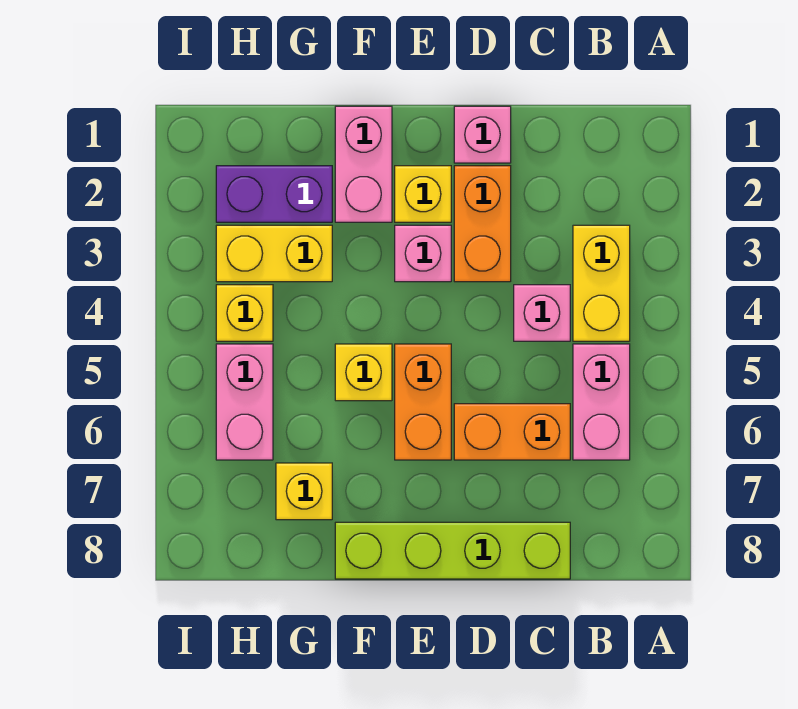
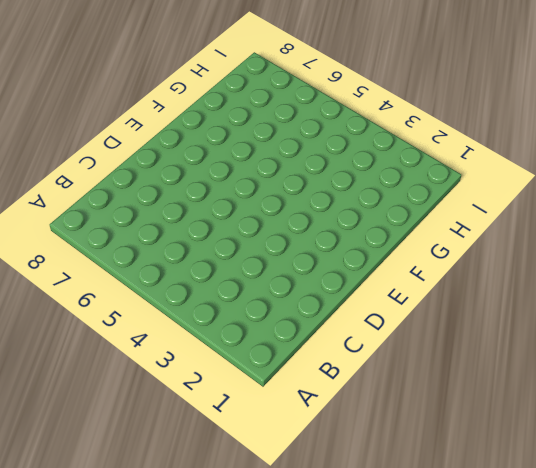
none -> yellow brick B3:B4 level 1
none -> pink brick B5:B6 level 1
none -> pink brick C4 level 1

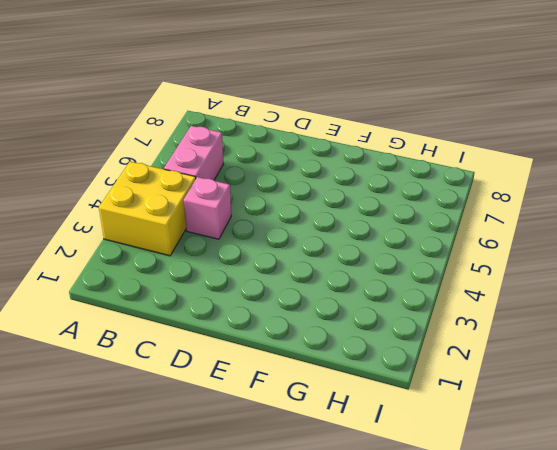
yellow brick A3:B4 level 1 -> yellow brick B3:B4 level 1
none -> orange brick C6:D6 level 1
none -> lime brick C8:F8 level 1
none -> pink brick D1 level 1

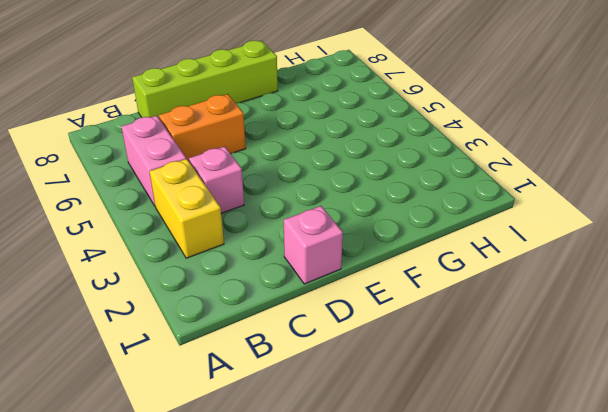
none -> orange brick D2:D3 level 1
none -> yellow brick E2 level 1
none -> pink brick E3 level 1

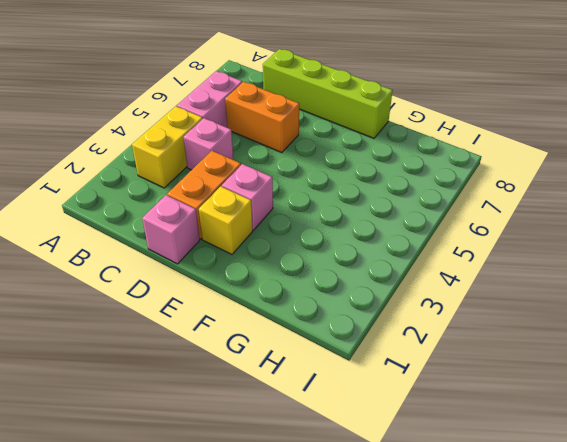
none -> orange brick E5:E6 level 1
none -> pink brick F1:F2 level 1
none -> yellow brick F5 level 1

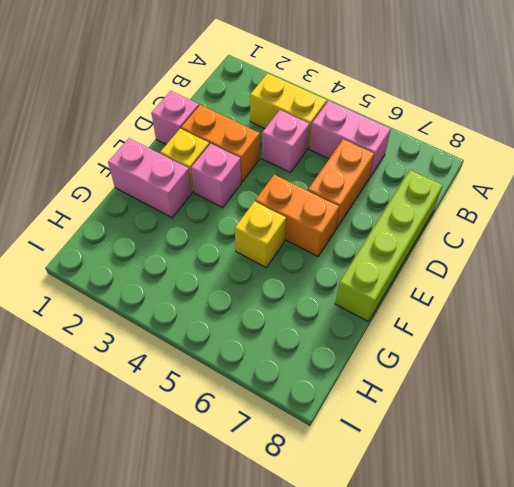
none -> purple brick G2:H2 level 1
none -> yellow brick G3:H3 level 1
none -> yellow brick G7 level 1

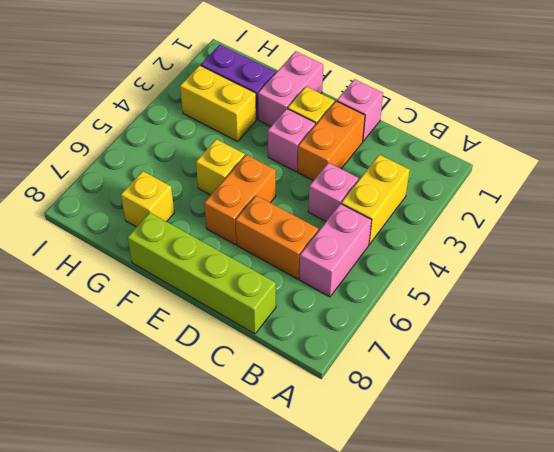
none -> yellow brick H4 level 1
none -> pink brick H5:H6 level 1

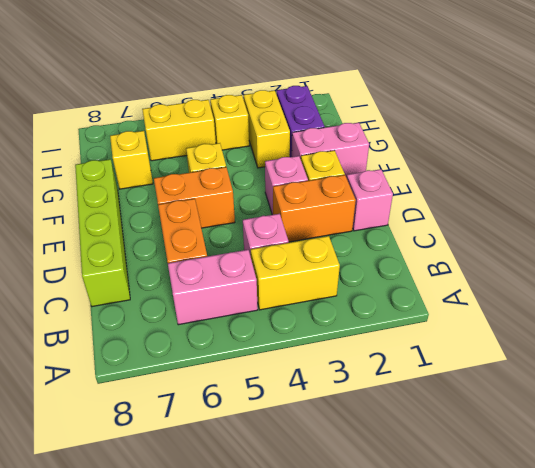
yellow brick H5:H6 level 1 -> pink brick H5:H6 level 1

